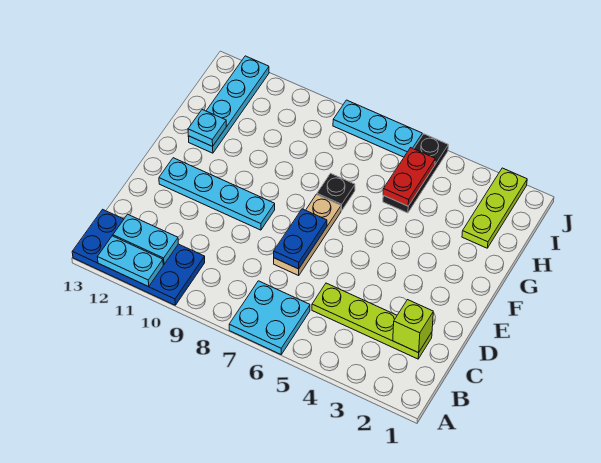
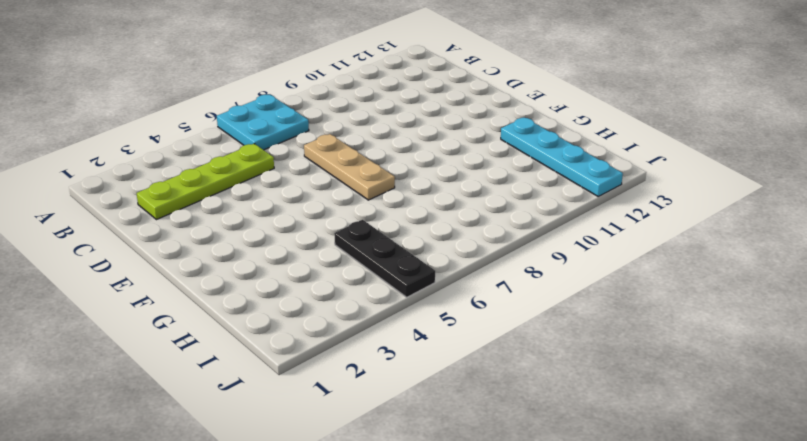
none -> blue plate A10:B13 level 1
none -> cyan plate E9:E12 level 1
none -> black plate G7 level 1

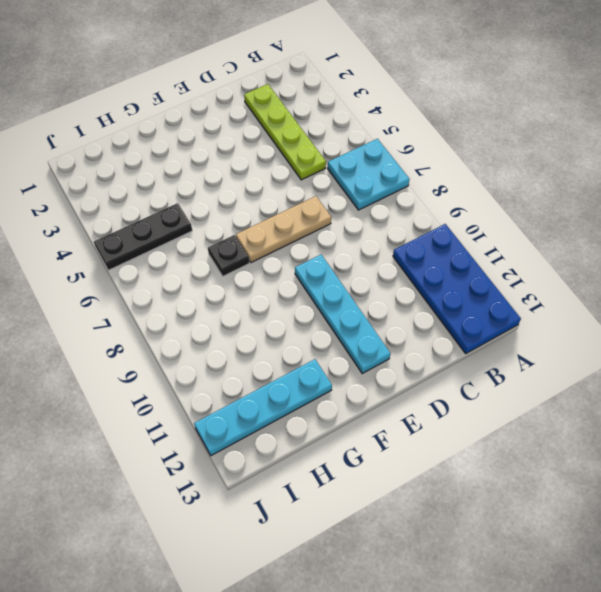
none -> lime plate H2:J2 level 1
none -> cyan plate J6:J8 level 1
none -> cyan plate A11:A12 level 2

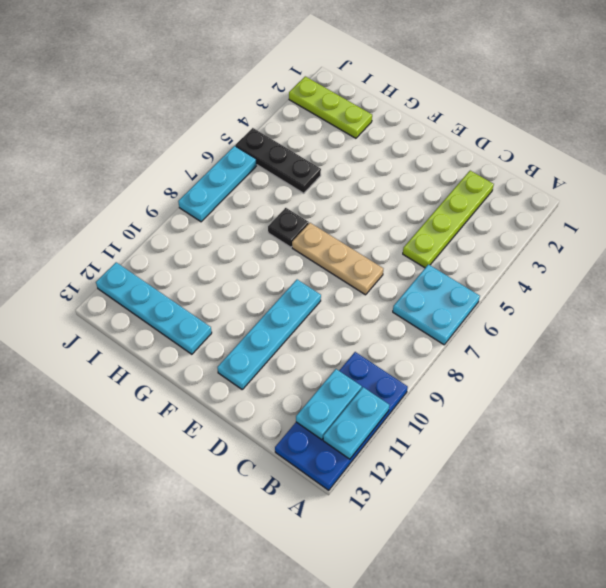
none -> lime brick C2 level 2
none -> blue plate D7:E7 level 2
none -> cyan plate G12 level 2

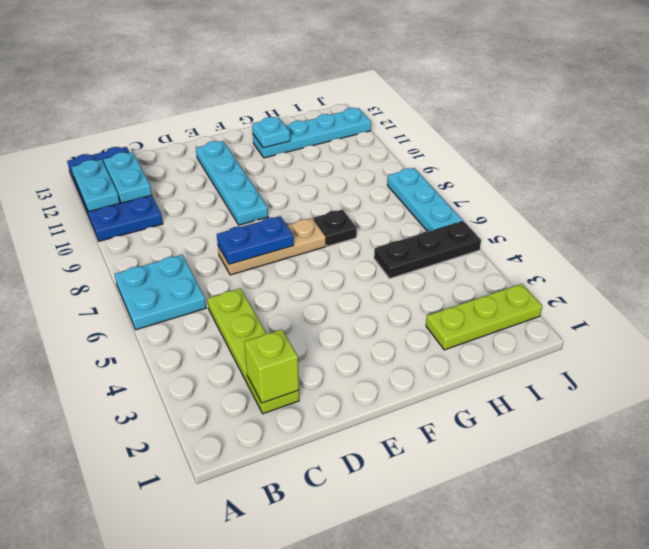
none -> red plate H5:I5 level 2

